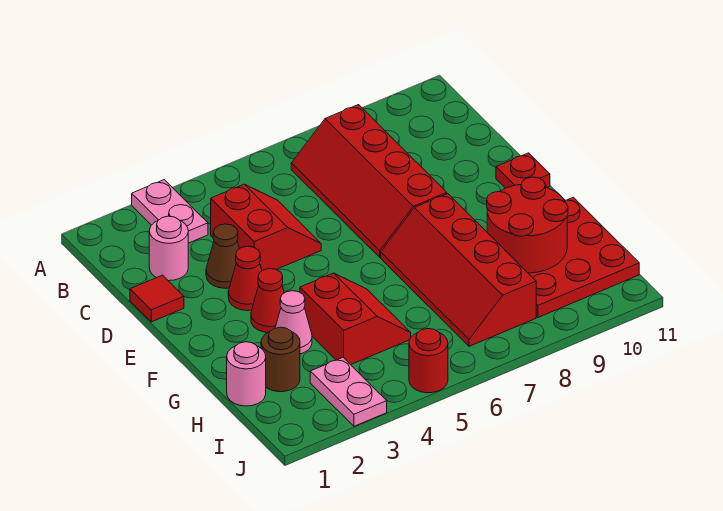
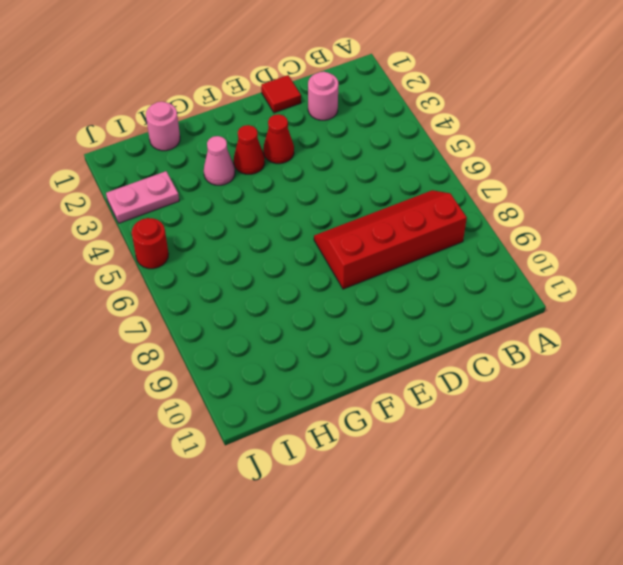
none -> pink plate A3:B3 level 1
none -> red slope C4:D5 level 1 top 4
none -> brown cone D3 level 1

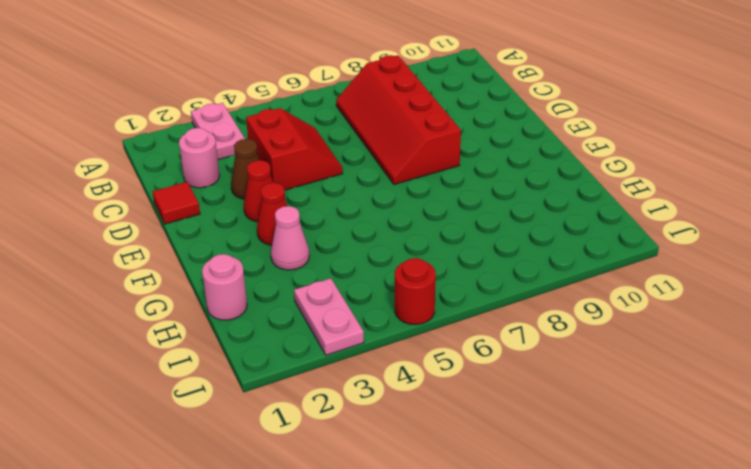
none -> red plate E11 level 1
none -> red slope F7:I8 level 1 top 8
none -> red slope G4:H5 level 1 top 4

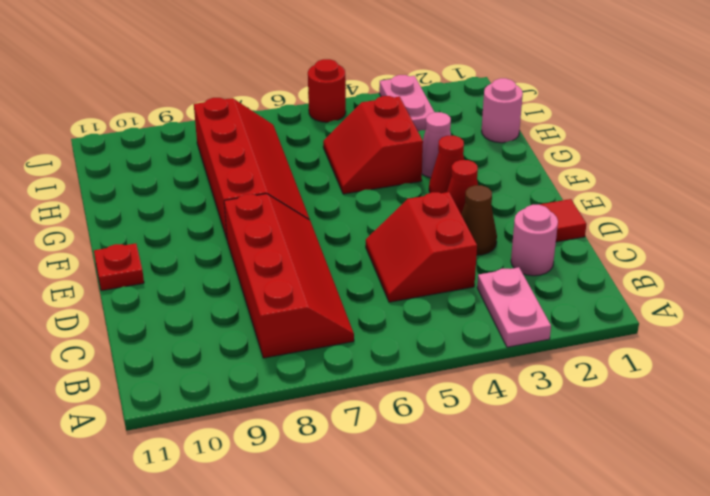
none -> red plate G9:I11 level 1
none -> brown round brick H2 level 1
none -> red round brick G9:H10 level 2

